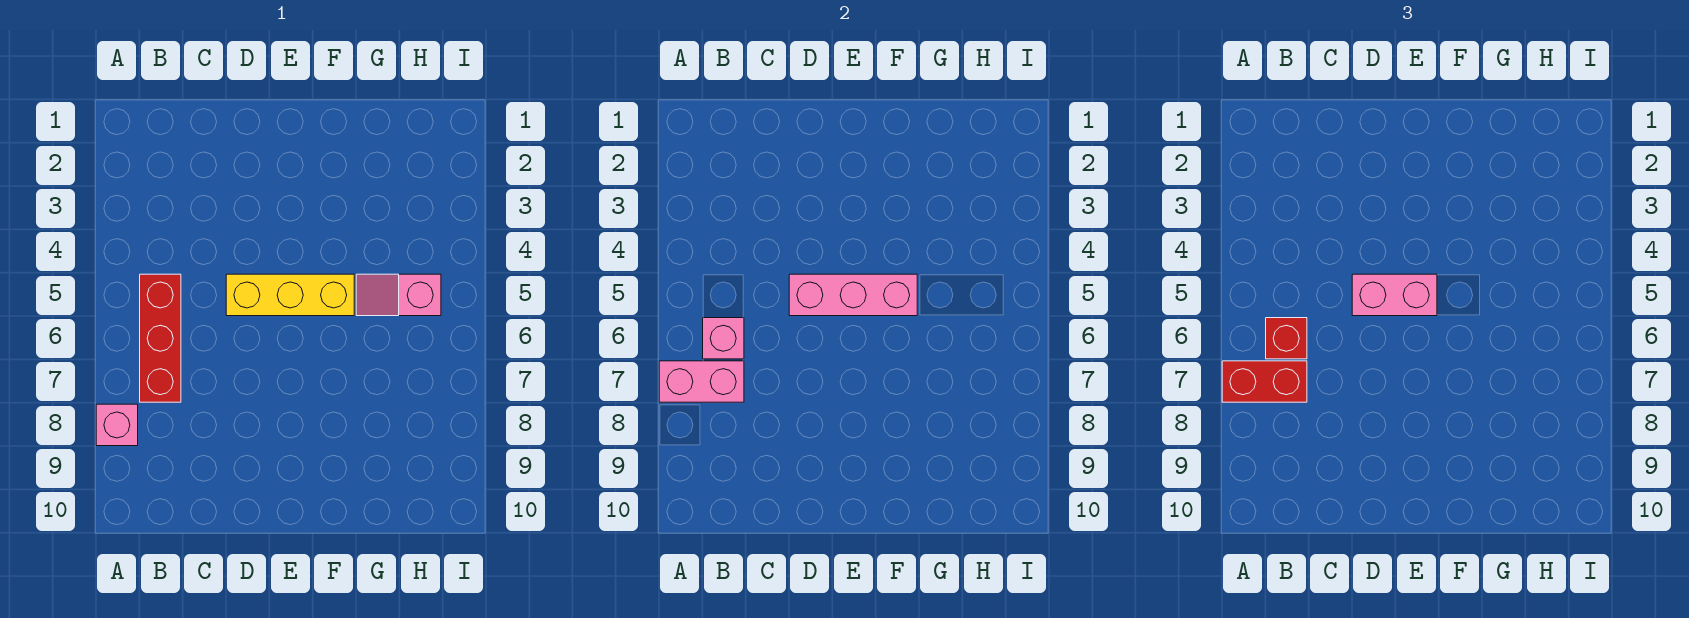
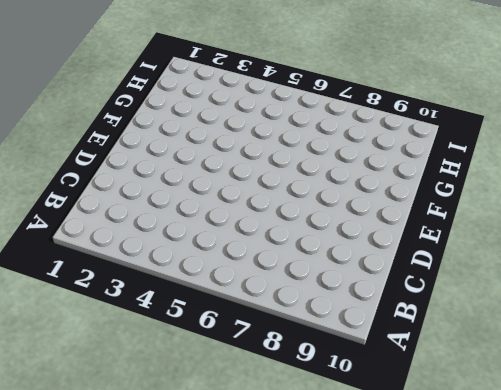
none -> pink brick A8 level 1
none -> red brick B5:B7 level 1

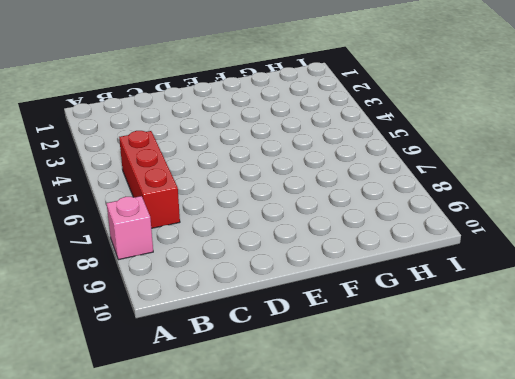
none -> yellow brick D5:F5 level 1
none -> pink slope G5:H5 level 1 top H

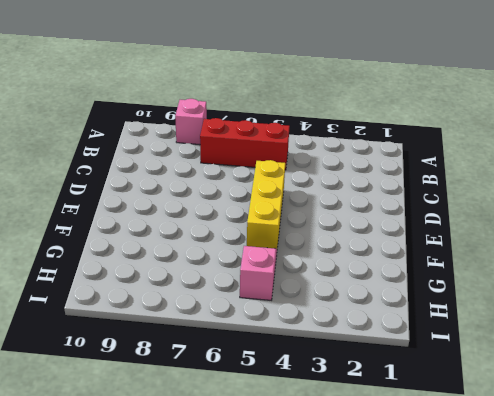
none -> pink brick A7:B7 level 2
none -> pink brick B6 level 2

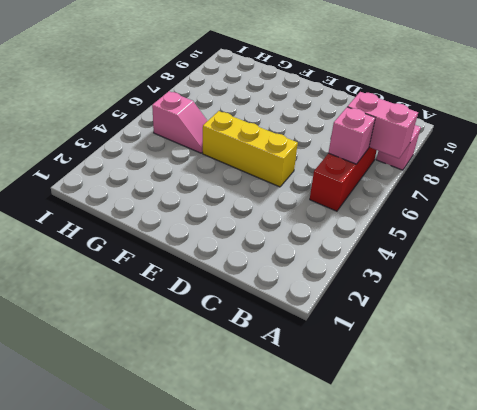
none -> pink brick D5:F5 level 2
none -> red brick A7:B7 level 3

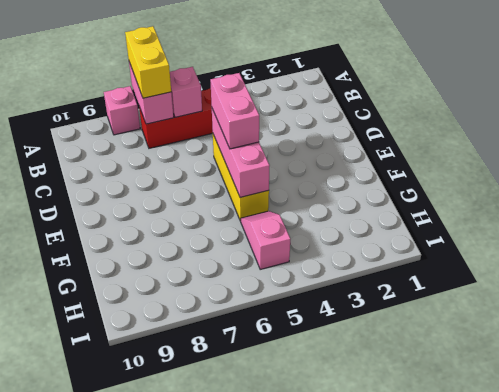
yellow brick A7:B7 level 3 -> red brick A7:B7 level 3
none -> red brick B6 level 3

